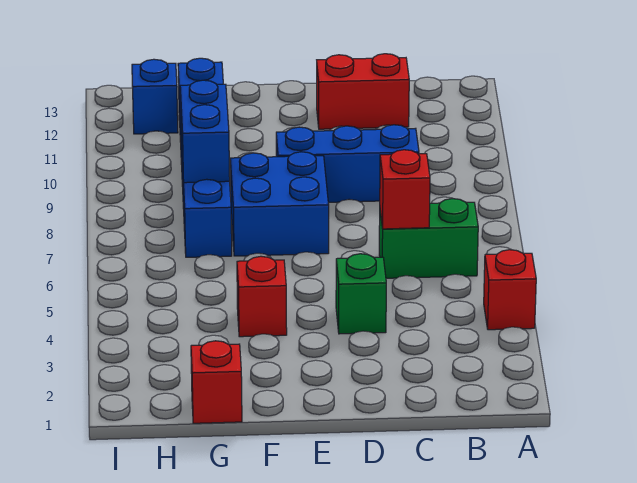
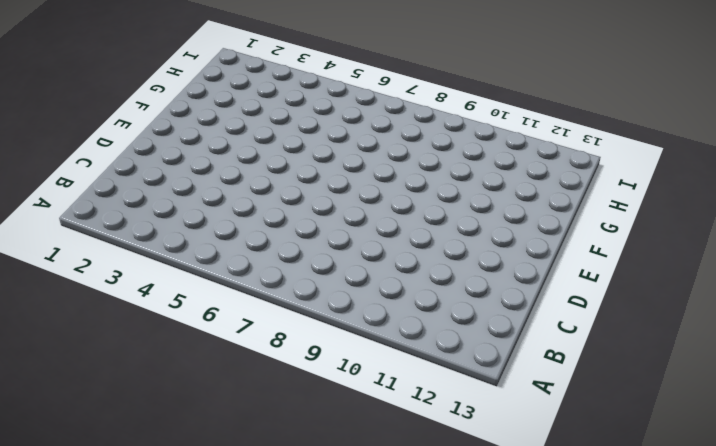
none -> red brick A4 level 1
none -> green brick B6:C6 level 1
none -> blue brick C9:E9 level 1

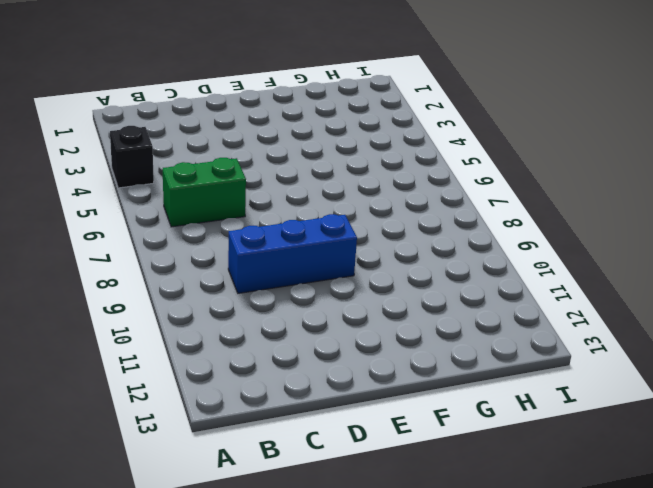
black brick A4 level 1 -> red brick A4 level 1
none -> red brick C12:D12 level 1
none -> green brick D4 level 1
none -> blue brick E7:F8 level 1

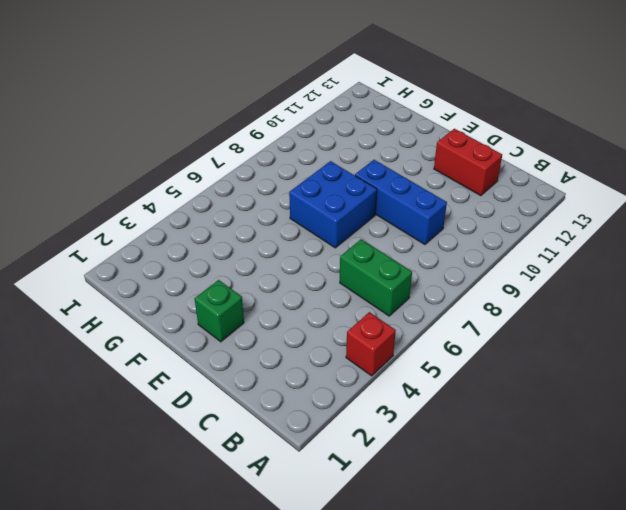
green brick E2 level 1 -> green brick D4 level 1
none -> red brick F4 level 1
none -> red brick G1 level 1
none -> blue brick G7:G12 level 1

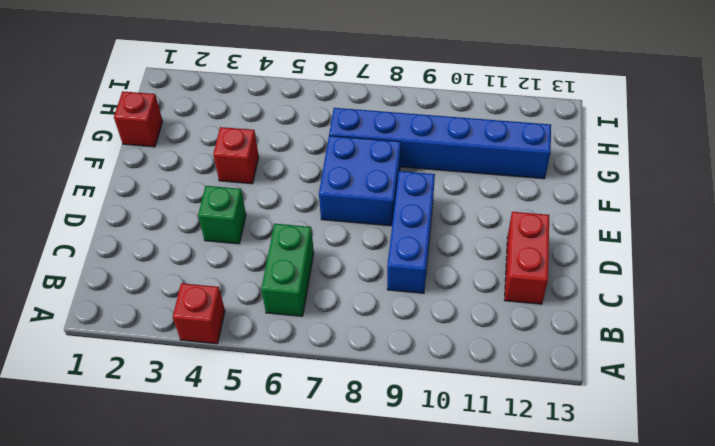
none -> blue brick H12 level 1
none -> red brick C6 level 2
none -> blue brick G8:G9 level 2

